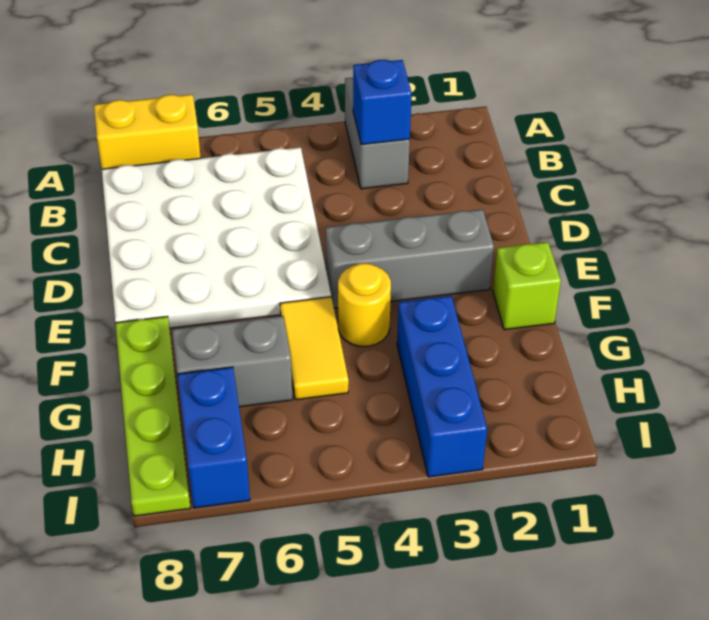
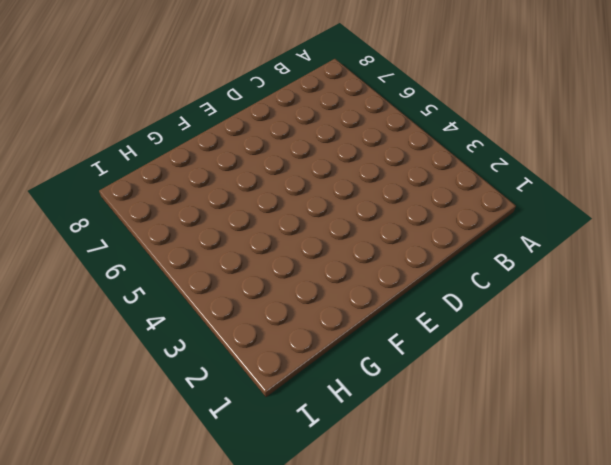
none -> grey brick A3:B3 level 1
none -> yellow brick A7:A8 level 1
none -> white plate B5:E8 level 1

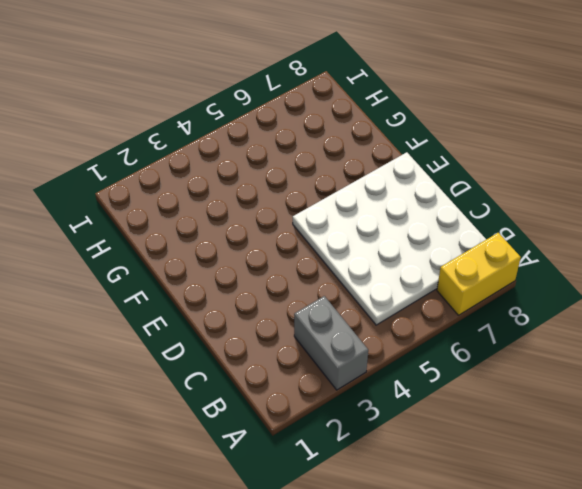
none -> grey brick E2:E4 level 1
none -> lime brick F1 level 1
none -> yellow round brick F4 level 1

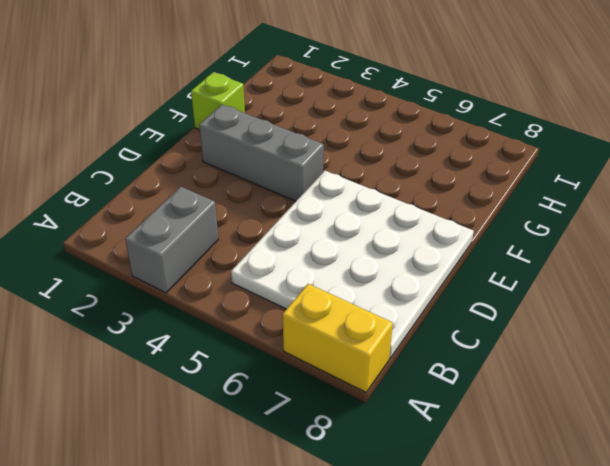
none -> yellow round brick F4 level 1
none -> yellow tile F5:G5 level 1
none -> lime plate F8:I8 level 1

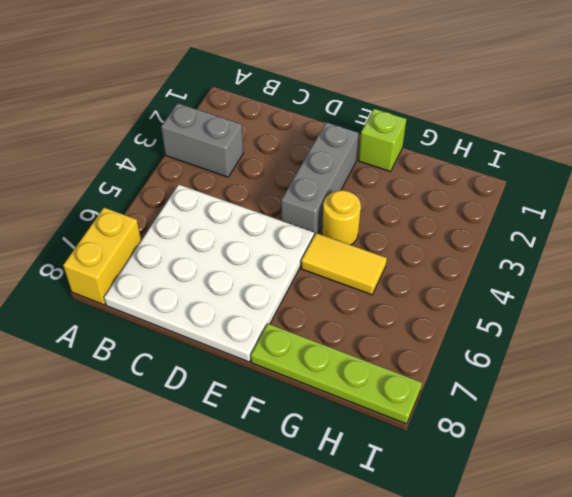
none -> blue brick G3:I3 level 1
none -> grey brick G6:G7 level 1
none -> blue brick H7:I7 level 1

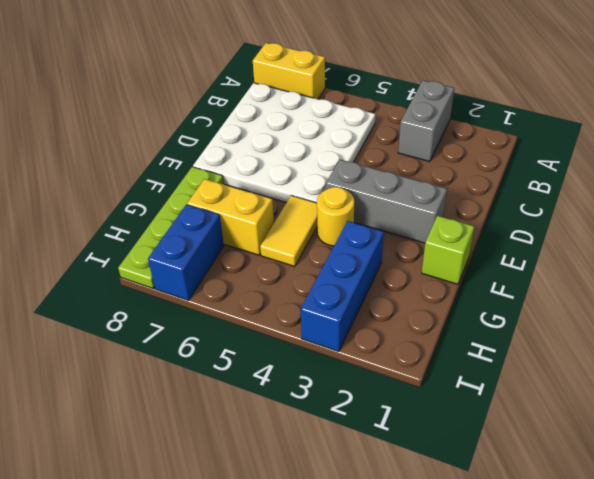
yellow brick G6:G7 level 1 -> grey brick G6:G7 level 1
none -> blue brick B3 level 2

